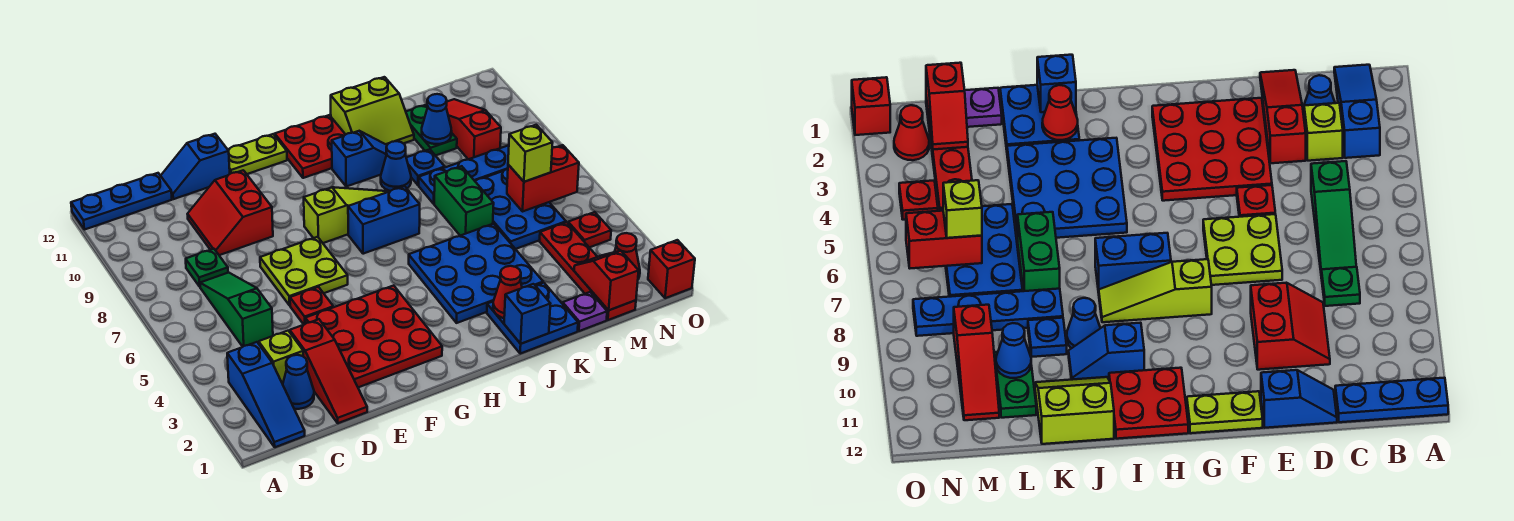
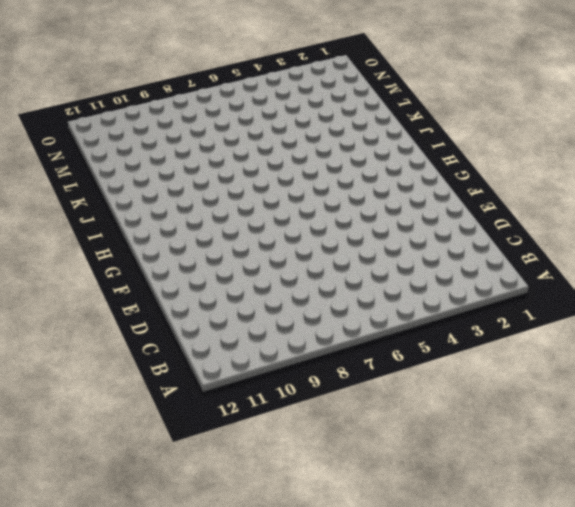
none -> blue plate A12:C12 level 1
none -> blue slope B1:B3 level 1 top 3
none -> blue cone C2 level 1
none -> lime brick C3 level 1

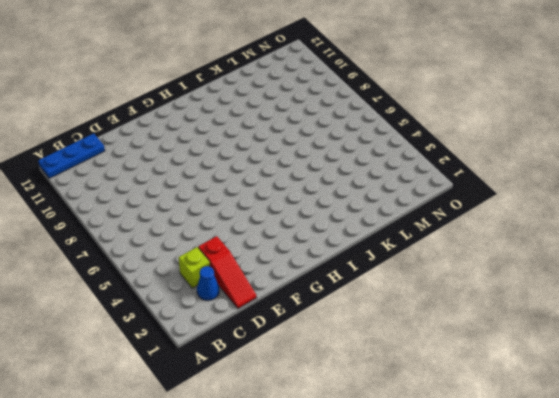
none -> blue slope B1:B3 level 1 top 3
none -> green slope C5:C7 level 1 top 5
none -> green plate C8 level 1
none -> red slope D9:E10 level 1 top E

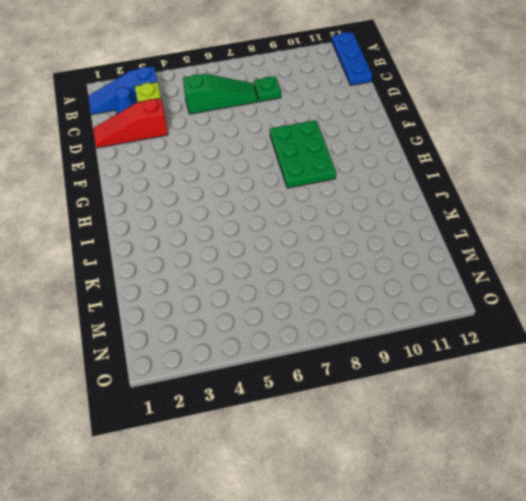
green plate F8:H9 level 1 -> lime slope G8:I8 level 1 top G
none -> red slope D9:E10 level 1 top E
none -> blue slope D12:E12 level 1 top E
none -> red plate E2:G4 level 1
none -> red plate E5 level 1

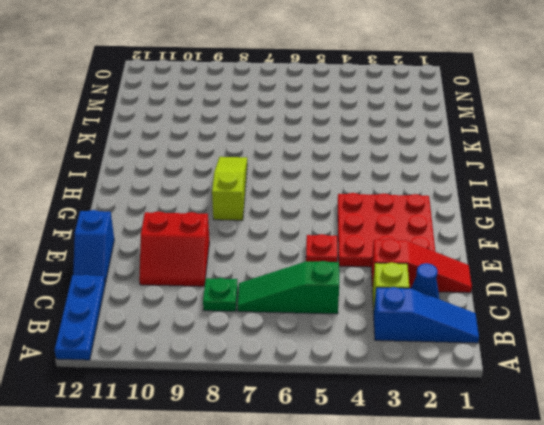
none -> lime plate E6:F7 level 1
none -> lime plate F12:G12 level 1
none -> blue brick H7:I7 level 1
none -> red plate H11:I12 level 1

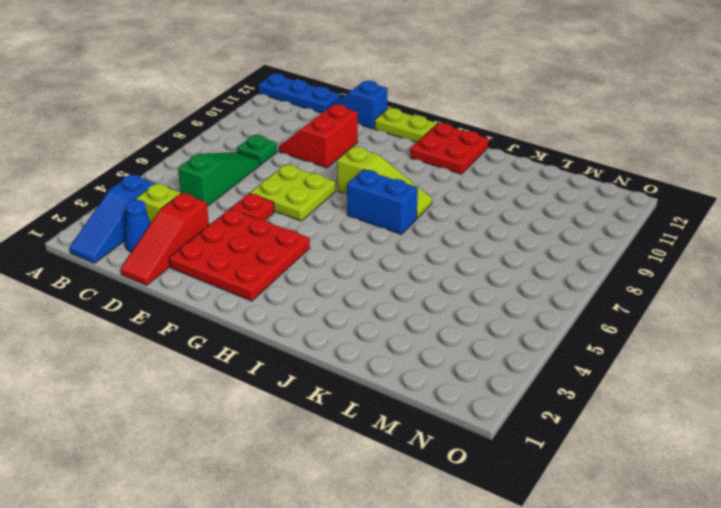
none -> blue plate I3:K5 level 1
none -> blue slope I10:J10 level 1 top I
none -> blue plate J1:K2 level 1
none -> blue cone J9 level 1

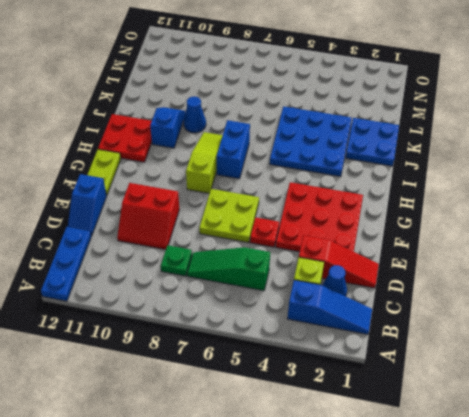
none -> lime slope J11:K12 level 1 top 12
none -> green brick K6:K7 level 1
none -> blue plate K8:N8 level 1
none -> blue plate K9 level 1

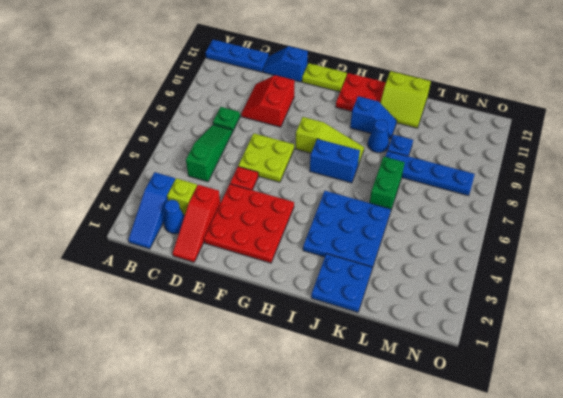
none -> purple plate L1 level 1
none -> blue plate L5:M7 level 1
none -> green plate L10:L11 level 1
none -> red plate M1:M4 level 1

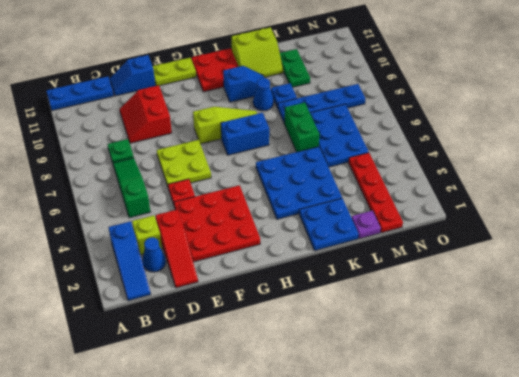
none -> red slope M9:M11 level 1 top 9
none -> red cone N2 level 1
none -> red plate N4 level 1
none -> red brick O1 level 1

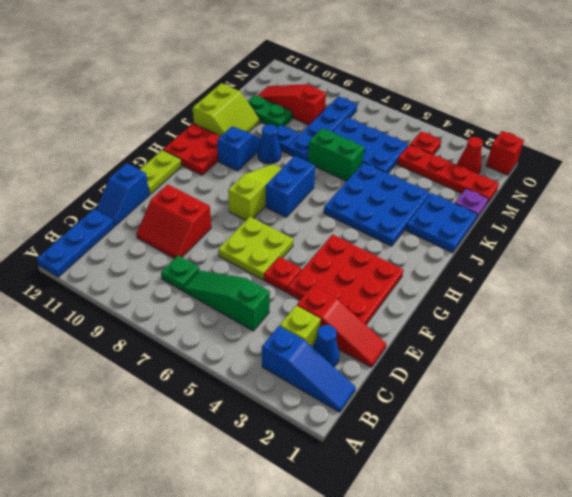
none -> blue brick J1 level 2
none -> red cone J2 level 2
none -> blue cone L10 level 2
none -> red slope M1:M2 level 2 top 1

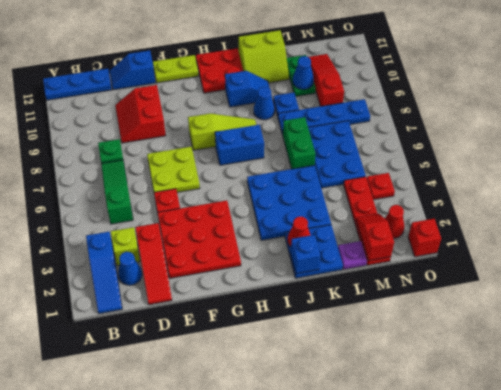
none -> red brick M6:N6 level 2
none -> lime brick M6 level 3

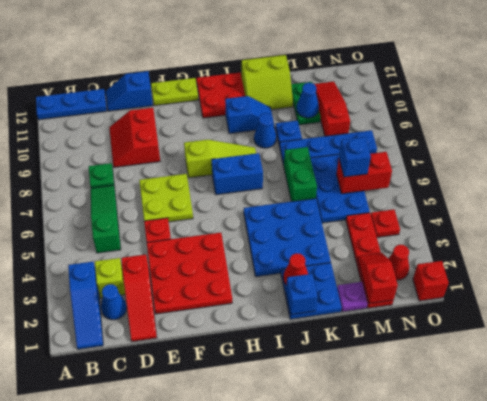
blue brick M6 level 3 -> lime brick M6 level 3

